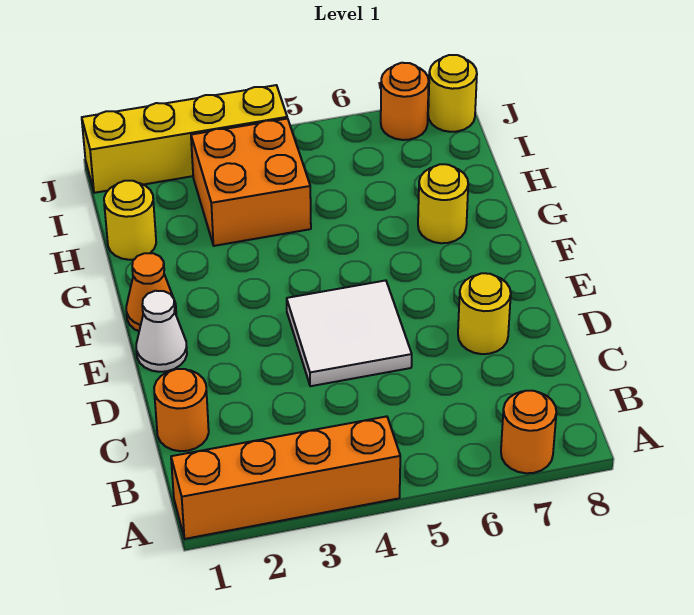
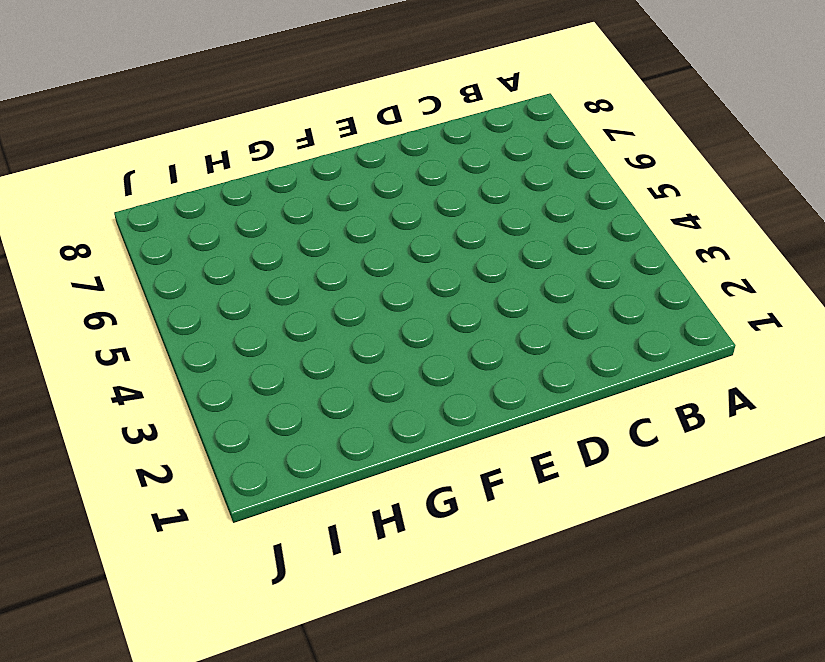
none -> orange brick A1:A4 level 1
none -> orange round brick A7 level 1
none -> orange round brick C1 level 1

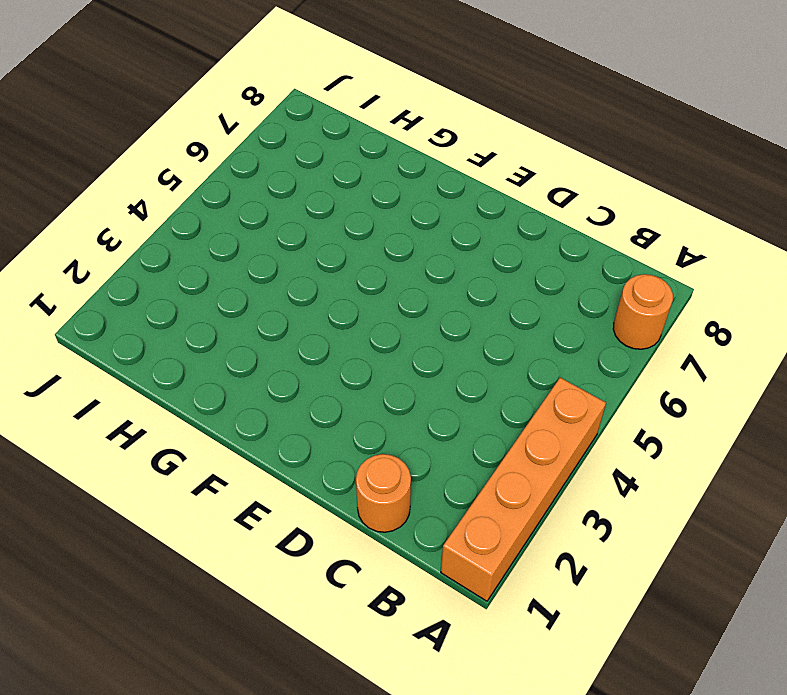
none -> white tile D4:E5 level 1
none -> yellow round brick D7 level 1
none -> white cone E1 level 1

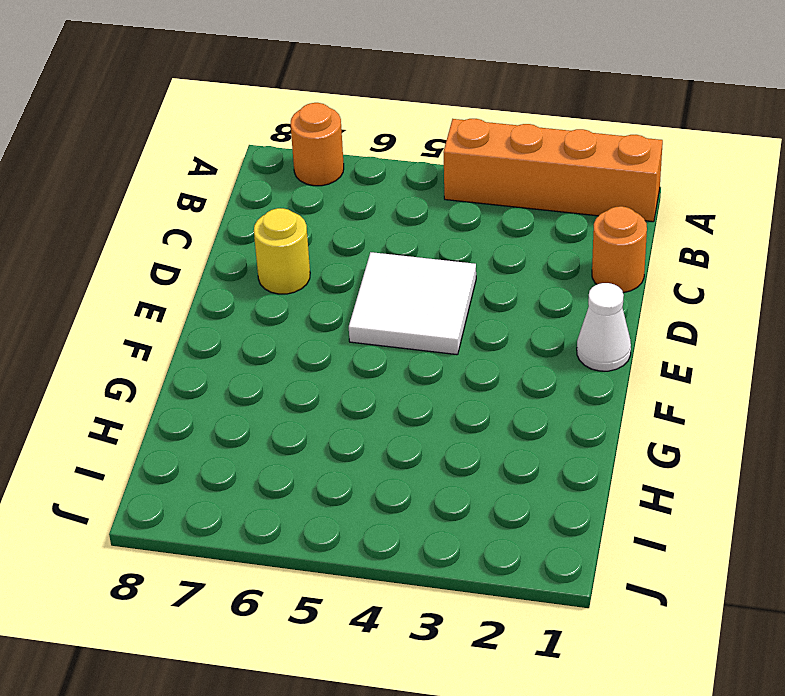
none -> orange cone F1 level 1
none -> yellow round brick G7 level 1
none -> yellow round brick H1 level 1

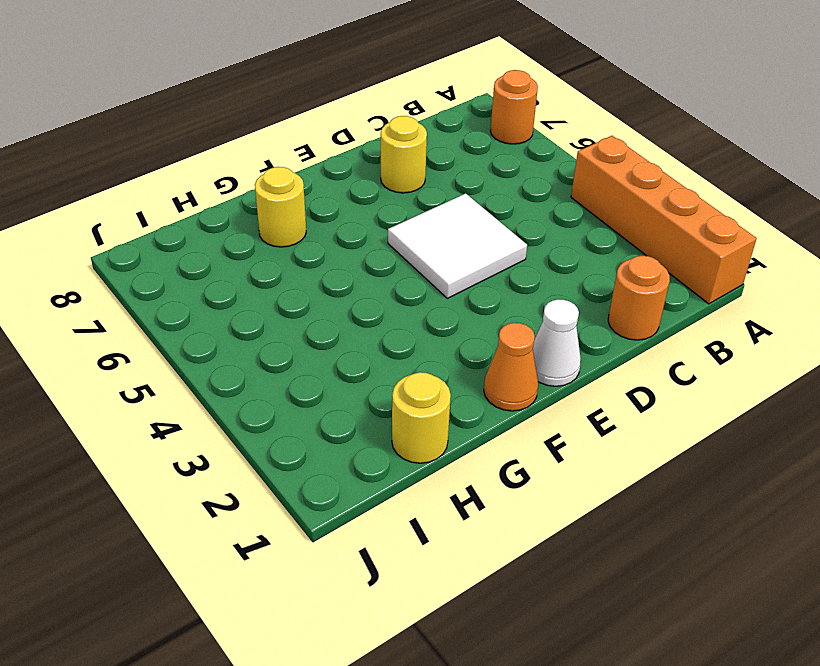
none -> orange brick H3:I4 level 1
none -> yellow brick J1:J4 level 1
none -> orange round brick J7 level 1

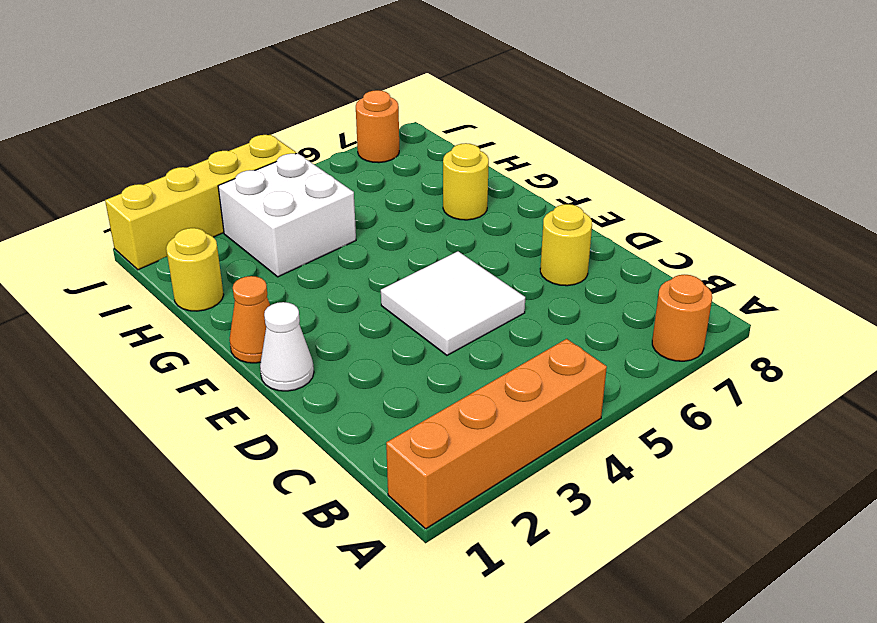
white brick H3:I4 level 1 -> orange brick H3:I4 level 1
none -> orange round brick C1 level 1
none -> yellow round brick J8 level 1

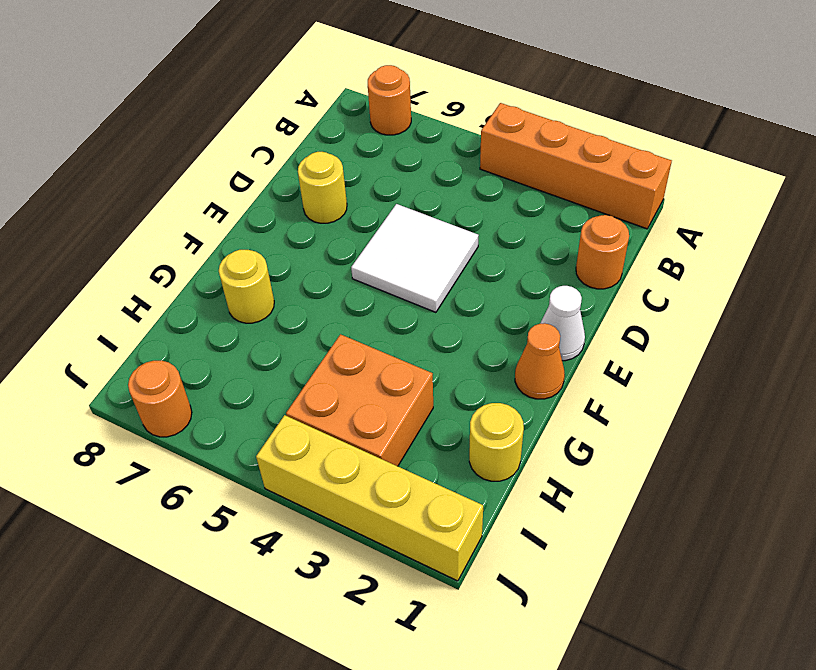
none -> yellow round brick J8 level 1

